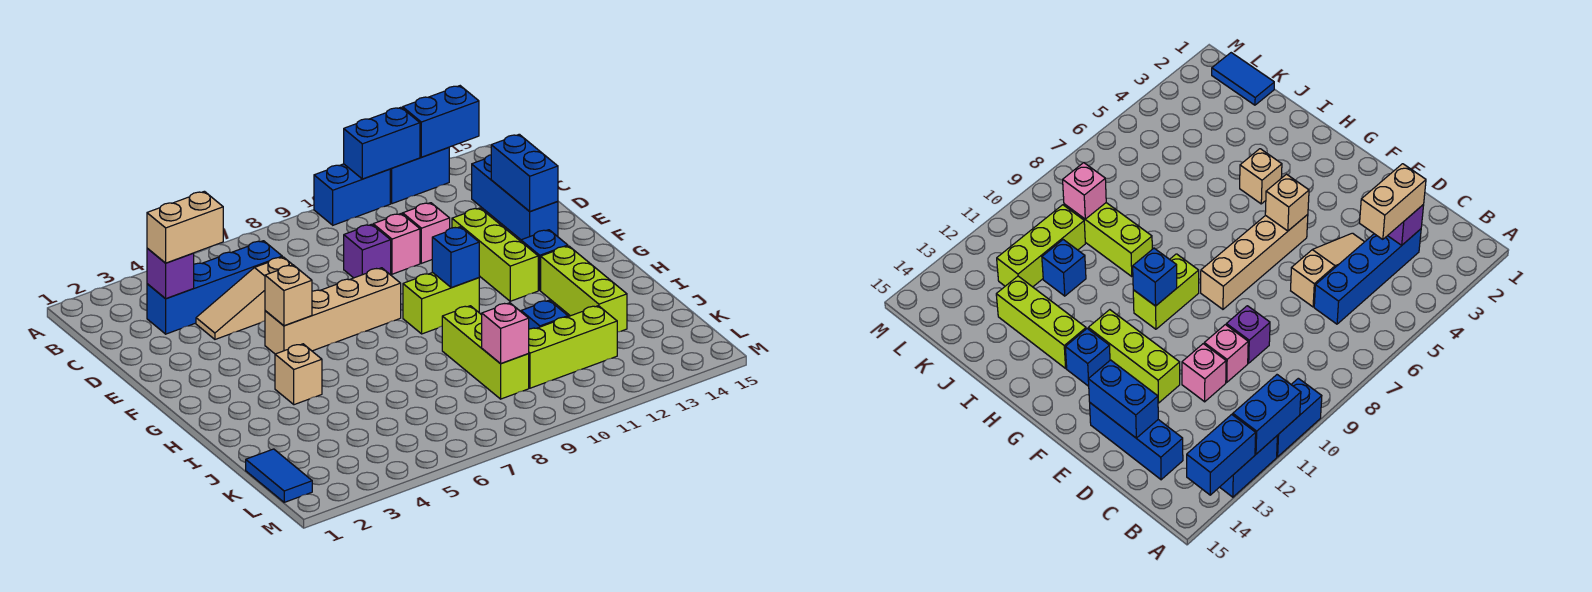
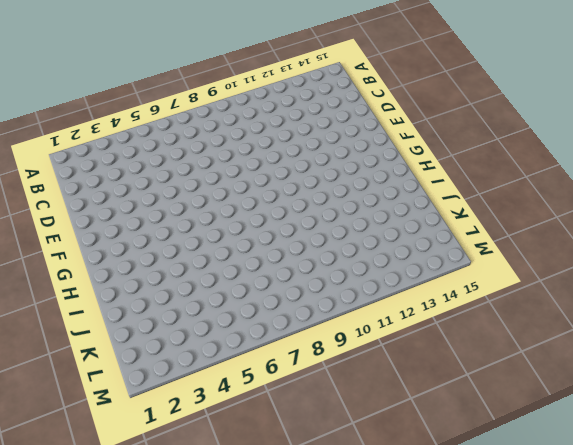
none -> blue brick A10:A11 level 1
none -> blue brick A12:A13 level 1
none -> blue brick C3:C6 level 1

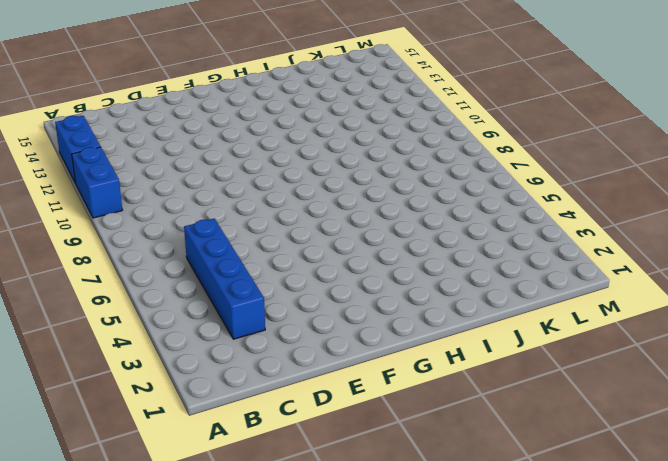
none -> blue brick C14:E14 level 1
none -> tan slope D4:D6 level 1 top 6
none -> purple brick D9 level 1

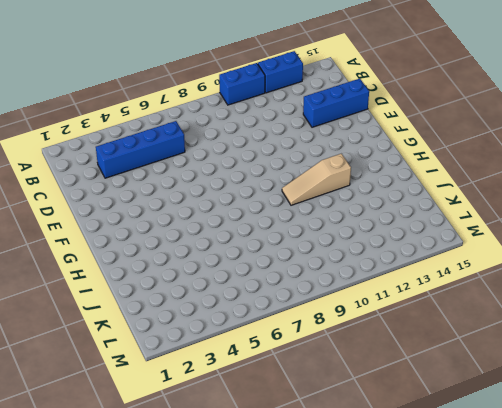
blue brick D13:D15 level 1 -> blue brick C14:E14 level 1
tan slope H10:H12 level 1 top 12 -> tan slope D4:D6 level 1 top 6
none -> purple brick D9 level 1
none -> pink brick D10 level 1
none -> pink brick D11 level 1

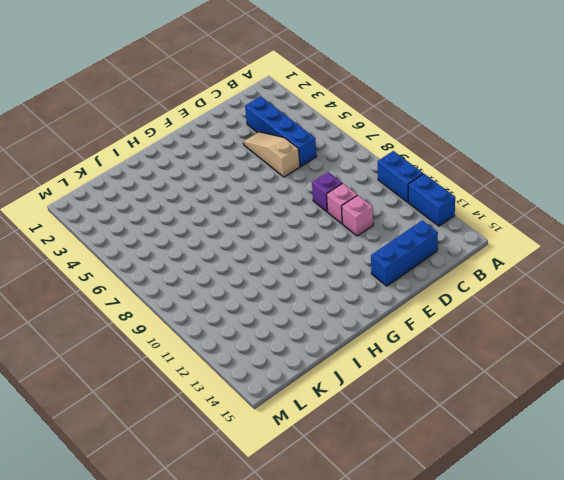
none -> lime brick E12:G12 level 1
none -> tan brick F5:F8 level 1
none -> lime brick G9:G10 level 1

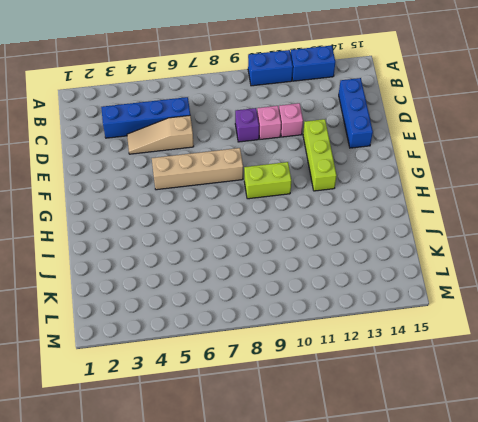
none -> blue brick G13 level 1
none -> tan brick H4 level 1
none -> lime brick H13:J13 level 1

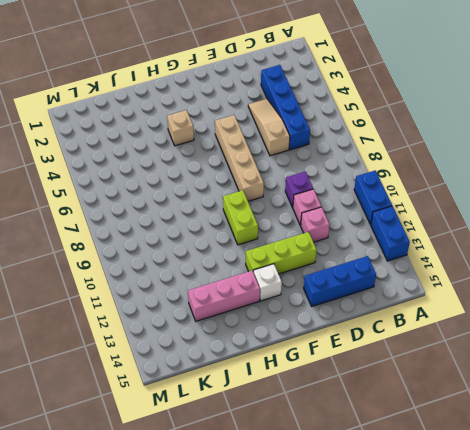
white brick G13 level 1 -> blue brick G13 level 1
pink brick H13:J13 level 1 -> lime brick H13:J13 level 1
none -> lime brick I9:K9 level 1
none -> blue brick J11 level 1
none -> blue tile K1:L1 level 1

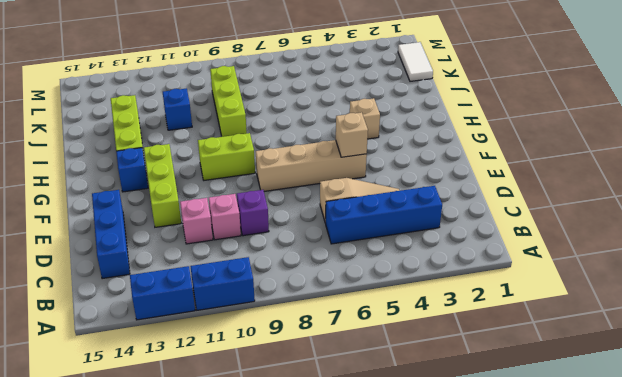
white tile K1:L1 level 1 -> blue tile K1:L1 level 1
none -> lime brick K10:K12 level 1
none -> blue brick A11:A12 level 2
none -> blue brick A13:A14 level 2

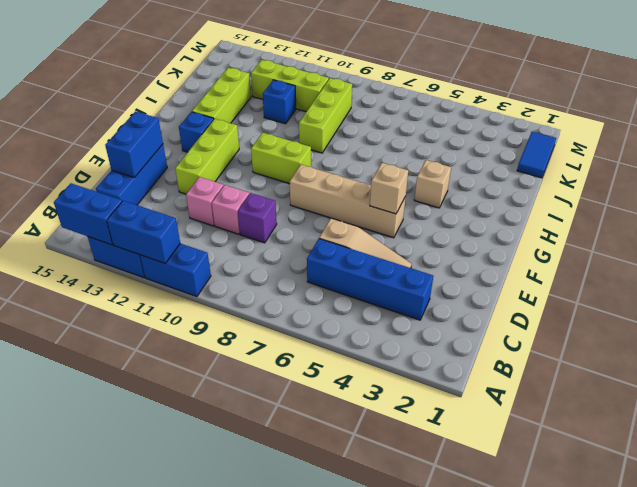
none -> purple brick C3 level 2
none -> blue brick G10 level 2
none -> pink brick K9 level 2

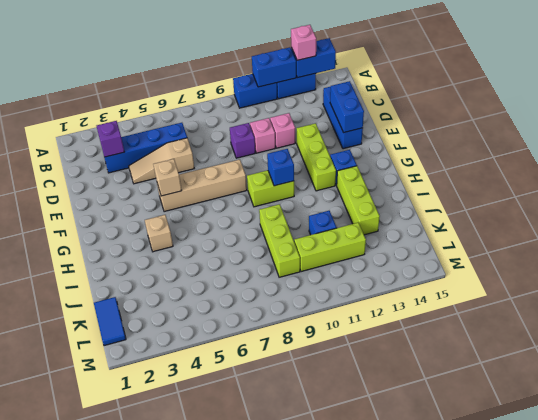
pink brick A13 level 3 -> pink brick K9 level 2
none -> tan brick C3:C4 level 3

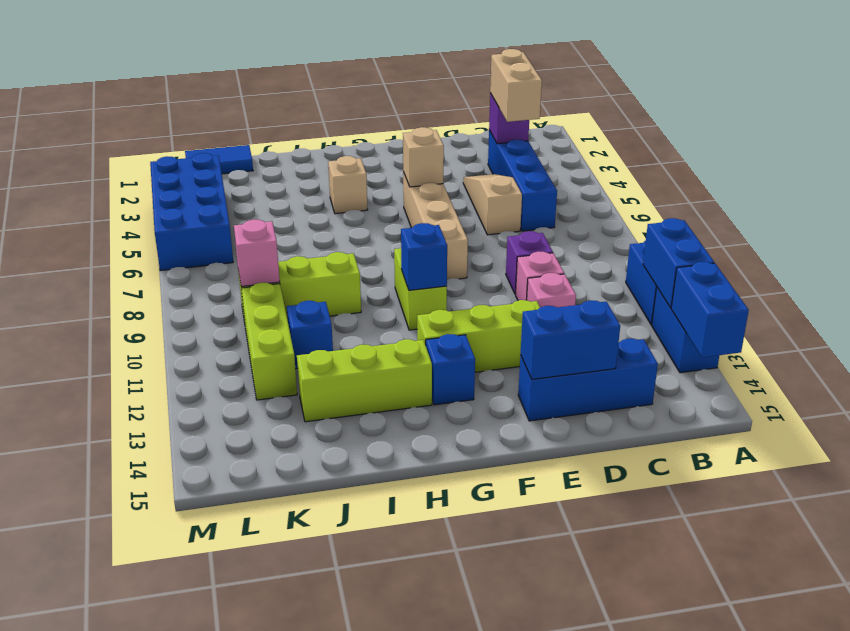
blue brick L3:M6 level 1 -> none

